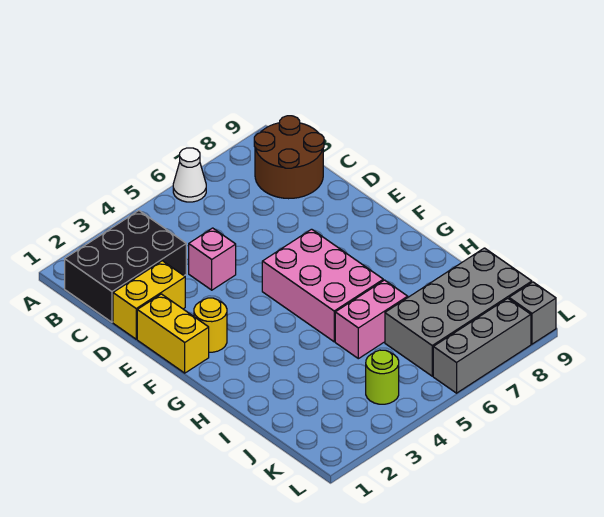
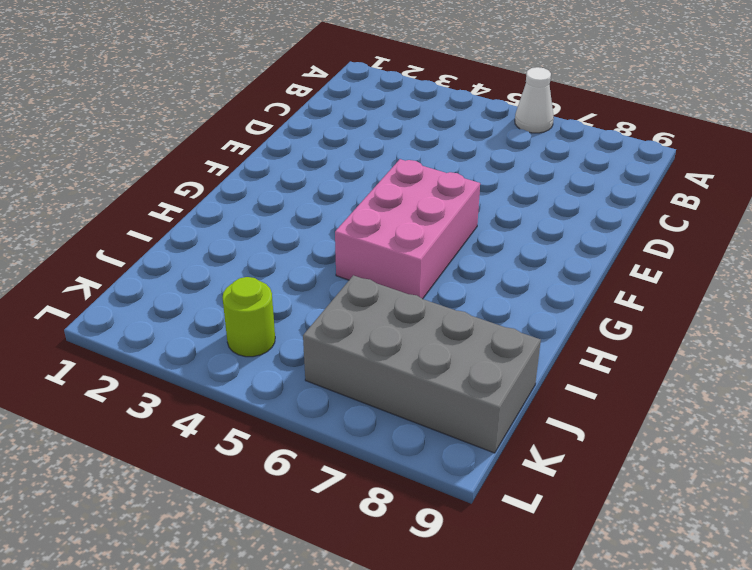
none -> black brick B1:C3 level 1
none -> brown round brick B8:C9 level 1
none -> yellow brick D1:D2 level 1

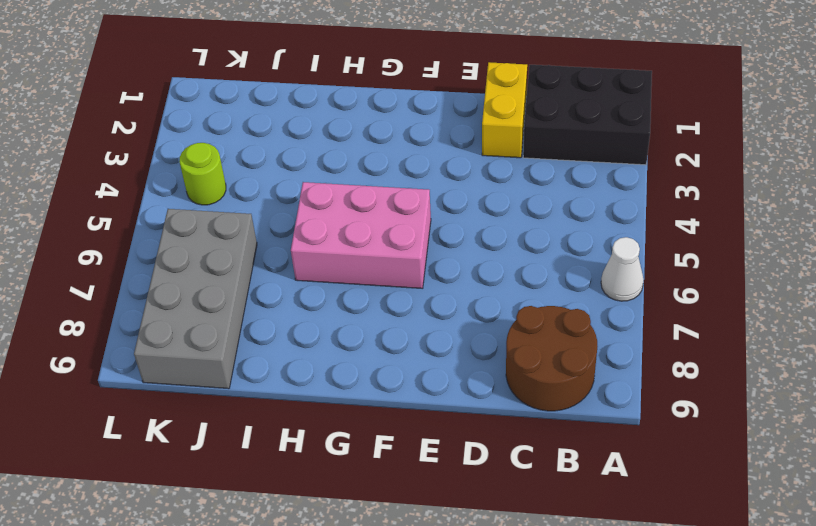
black brick A1:C2 level 1 -> black brick B1:C3 level 1
none -> pink brick D4 level 1
none -> yellow brick E1:F1 level 1
none -> yellow round brick F2 level 1

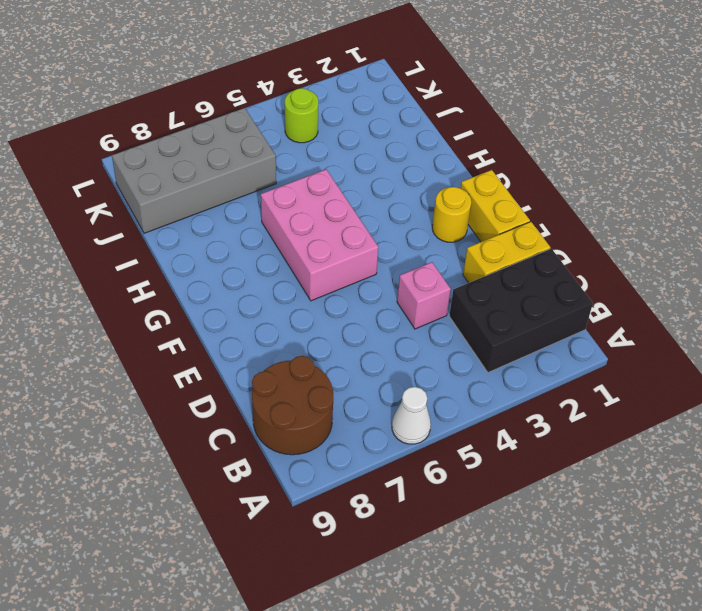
none -> pink brick I5:I6 level 1
none -> grey brick L6:L8 level 1
none -> grey brick L9 level 1

